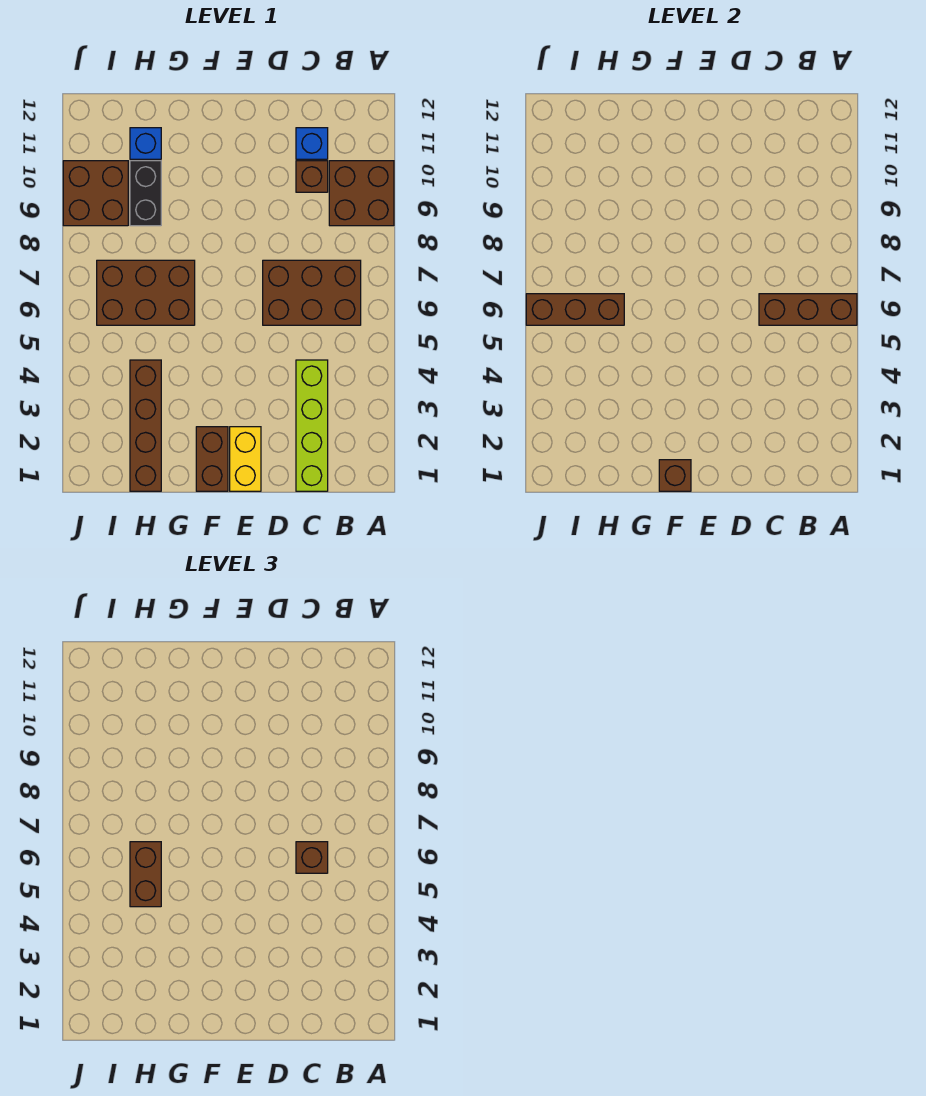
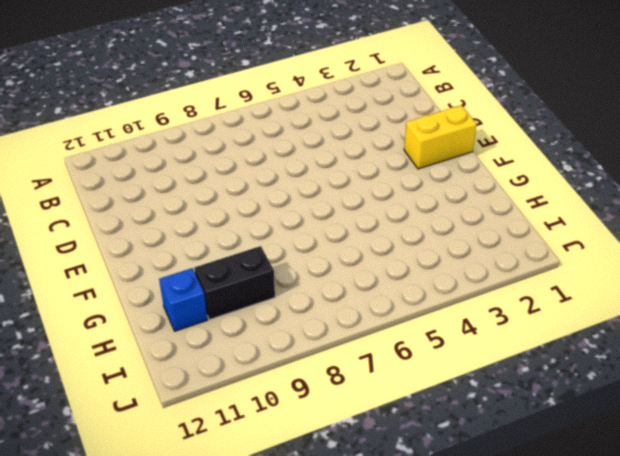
none -> brown brick A9:B10 level 1
none -> brown brick B6:D7 level 1
none -> lime brick C1:C4 level 1

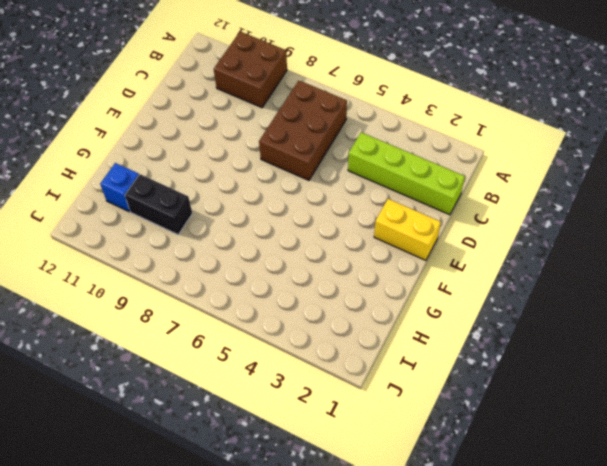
none -> brown brick C10 level 1
none -> blue brick C11 level 1
none -> brown brick F1:F2 level 1

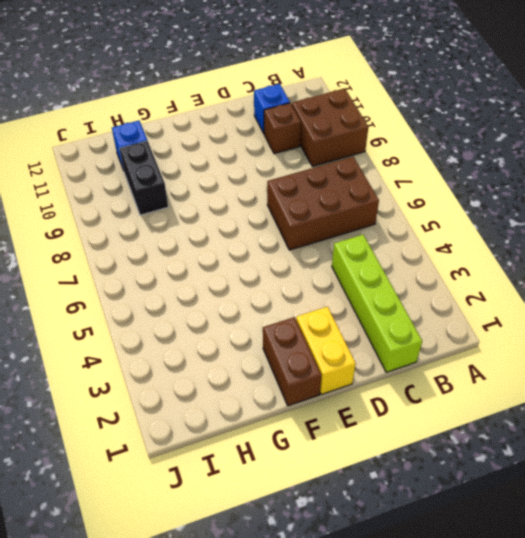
none -> brown brick G6:I7 level 1
none -> brown brick H1:H4 level 1
none -> brown brick I9:J10 level 1

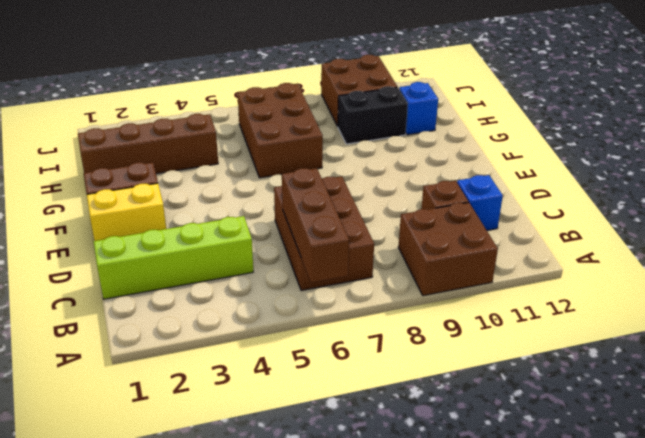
none -> brown brick F1 level 2
none -> brown brick H6:J6 level 2
none -> brown brick C6 level 3

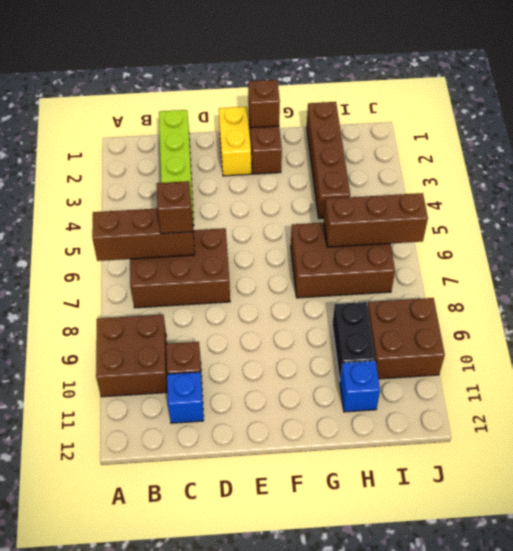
none -> brown brick H5:H6 level 3

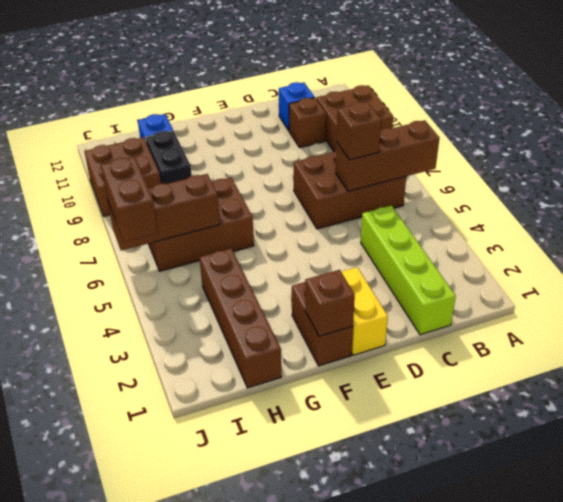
brown brick J5:J6 level 3 -> brown brick H5:H6 level 3

